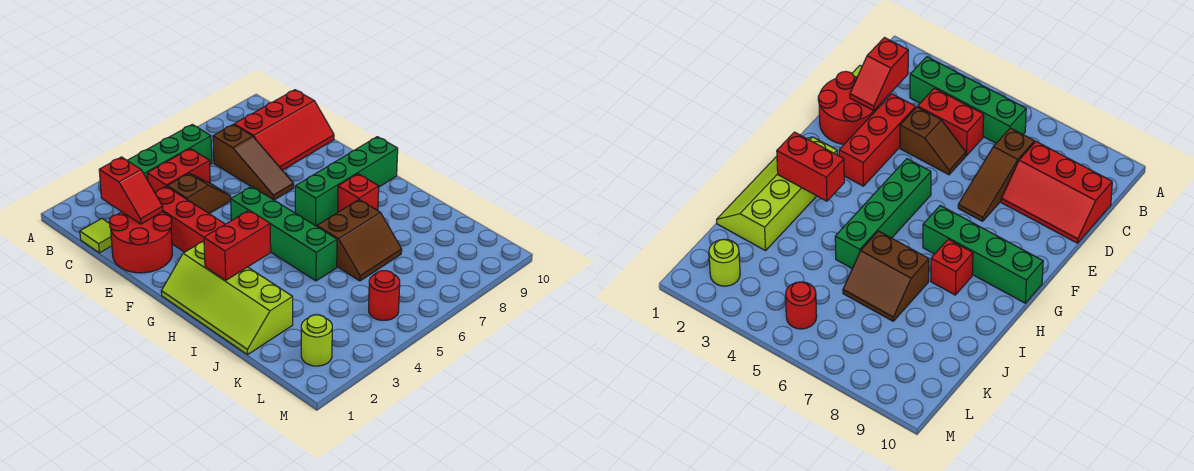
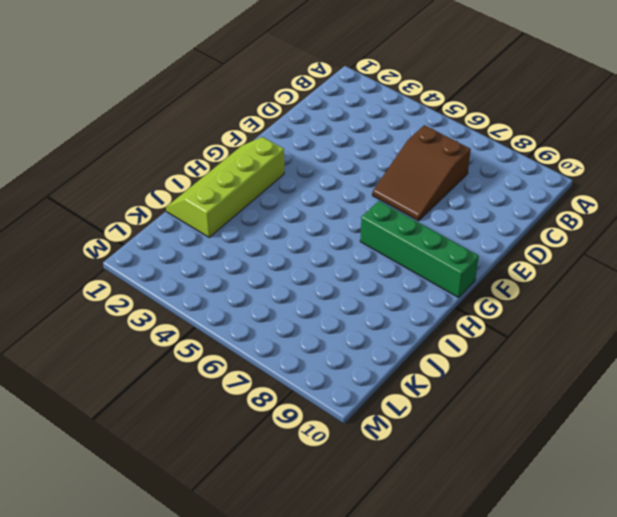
brown slope C6:E7 level 1 top C -> brown slope C7:E7 level 1 top C
none -> green brick B3:B6 level 1
none -> lime tile C1 level 1
none -> red brick C4:C5 level 1

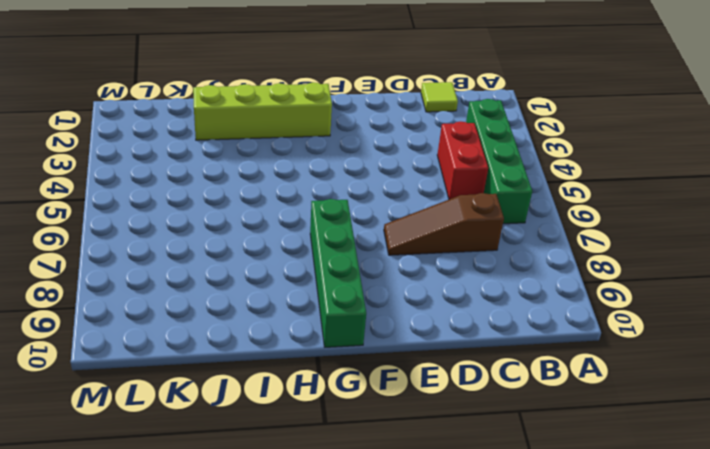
none -> red slope C8:D10 level 1 top C
none -> red round brick D1:E2 level 1
none -> red brick D3:F3 level 1

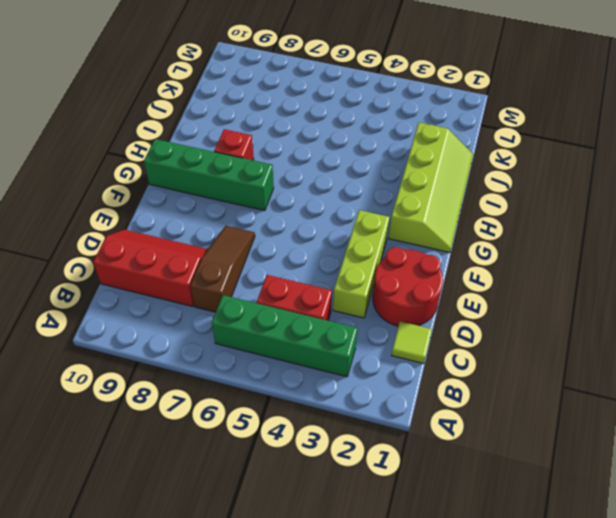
lime brick D3:F3 level 1 -> red brick D3:F3 level 1
none -> brown slope D4:D5 level 1 top 4
none -> green brick F5:I5 level 1
none -> brown slope I6:J7 level 1 top I

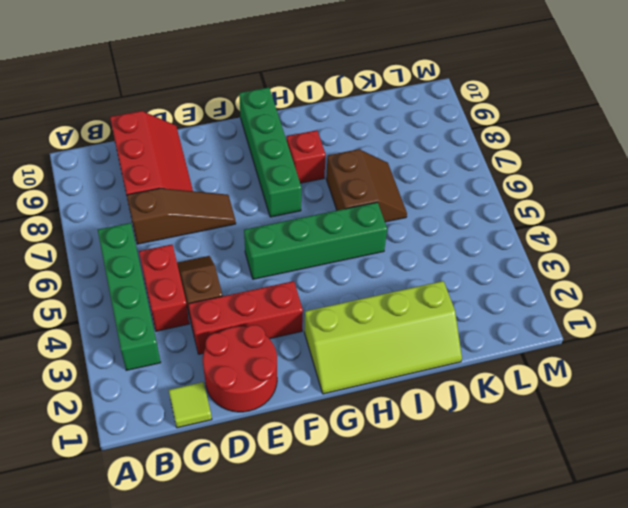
none -> lime round brick L2 level 1
none -> red round brick L5 level 1
none -> red slope C2:D2 level 2 top C

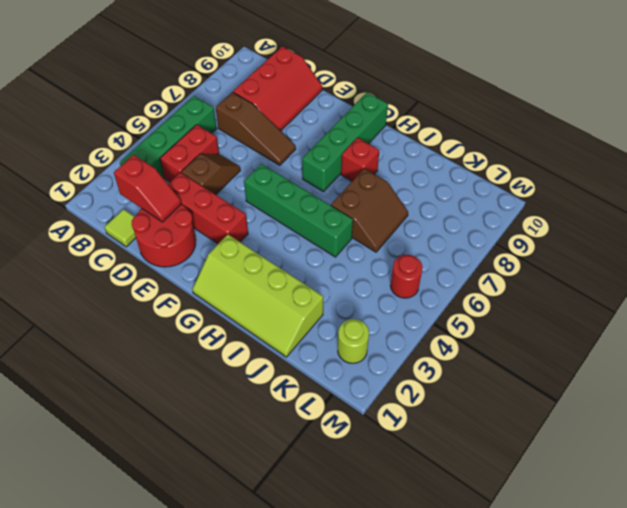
none -> red brick H2:H3 level 2

